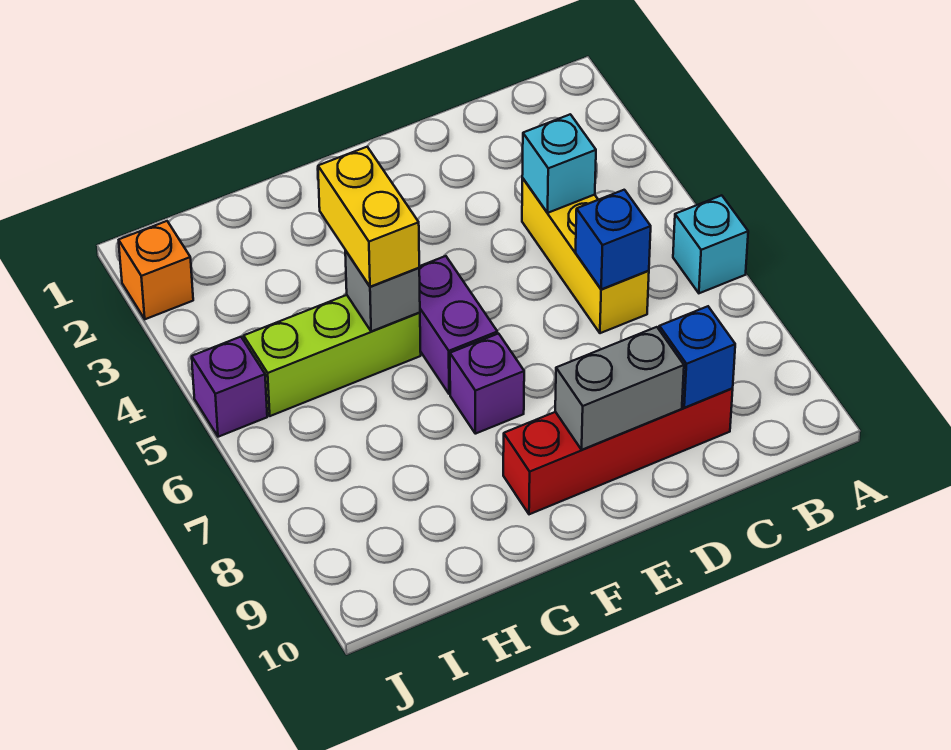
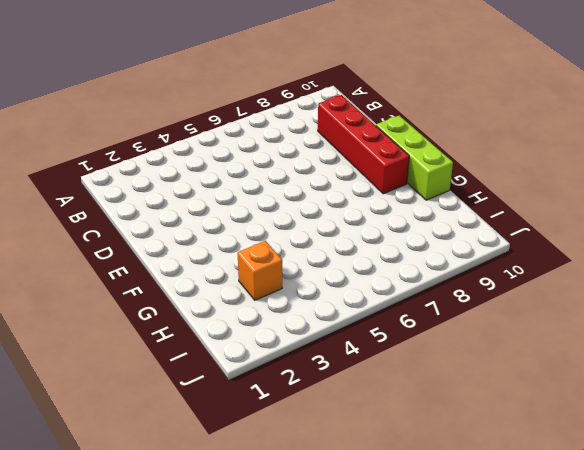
lime brick E10:G10 level 1 -> lime brick G5:I5 level 1
orange brick H3 level 1 -> orange brick J2 level 1
none -> cyan brick A6 level 1
none -> yellow brick C4:C6 level 1
none -> purple brick F5:F6 level 1

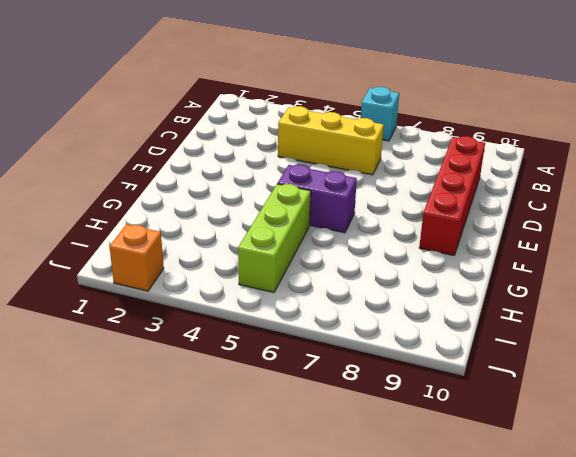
none -> purple brick F7 level 1
none -> purple brick J5 level 1
none -> cyan brick C4 level 2

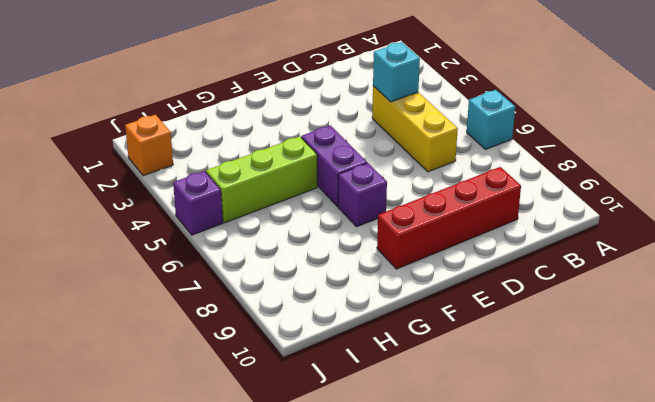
none -> blue brick C6 level 2
none -> blue brick C9 level 2
none -> grey brick D9:E9 level 2

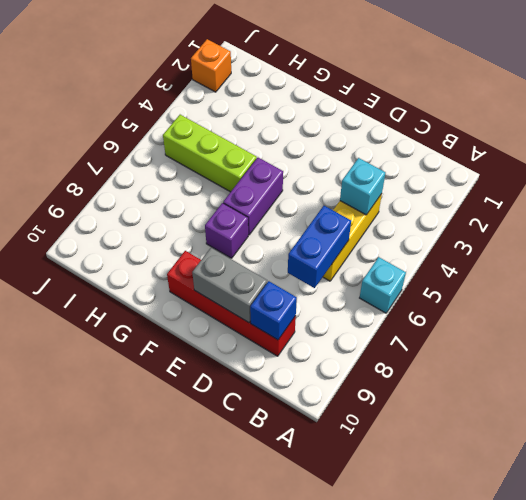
blue brick C6:C7 level 2 -> blue brick C6 level 2
none -> purple brick J5 level 1
none -> grey brick G5 level 2
none -> yellow brick G4:G5 level 3

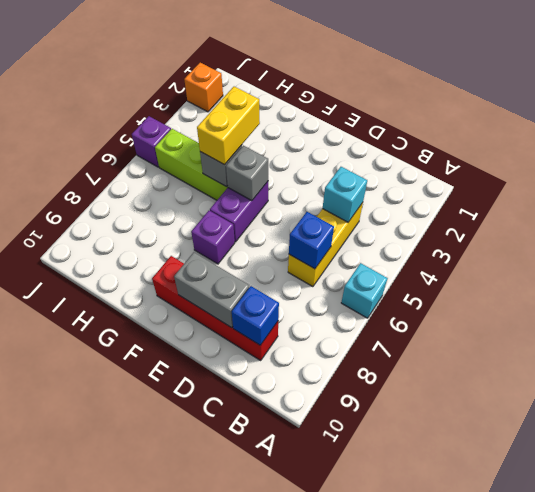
grey brick F5 level 2 -> none

